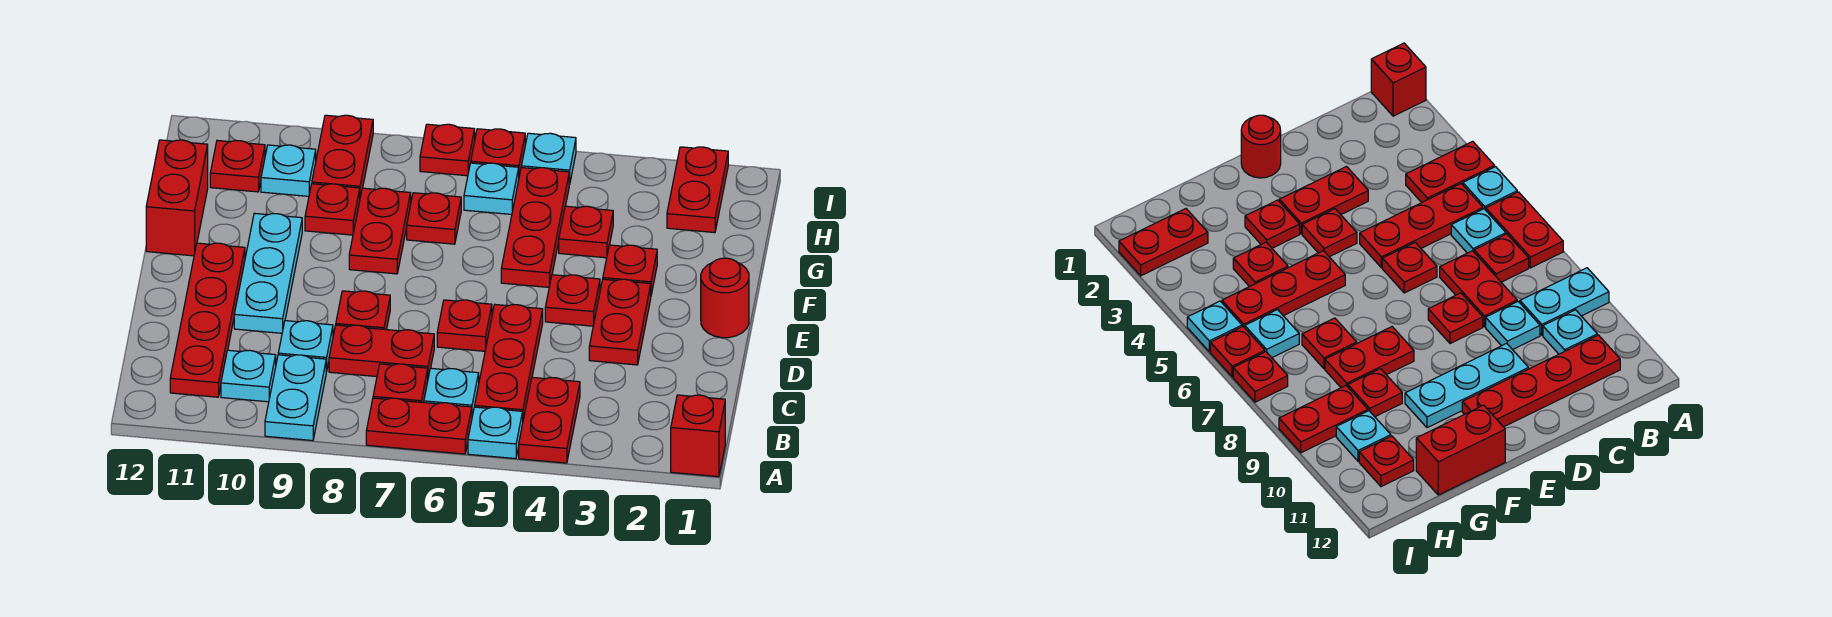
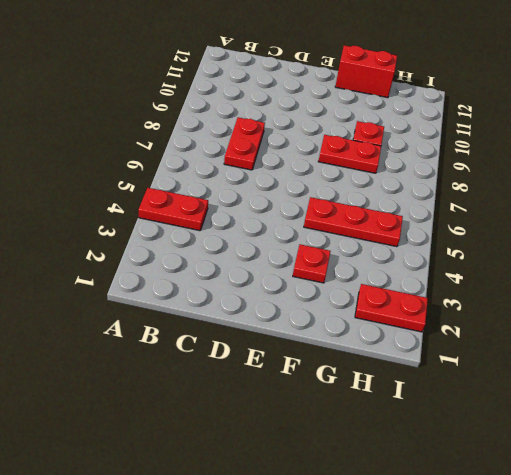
none -> red brick A1 level 1
none -> cyan plate A5 level 1
none -> red plate A6:A7 level 1
none -> cyan plate A9:B9 level 1

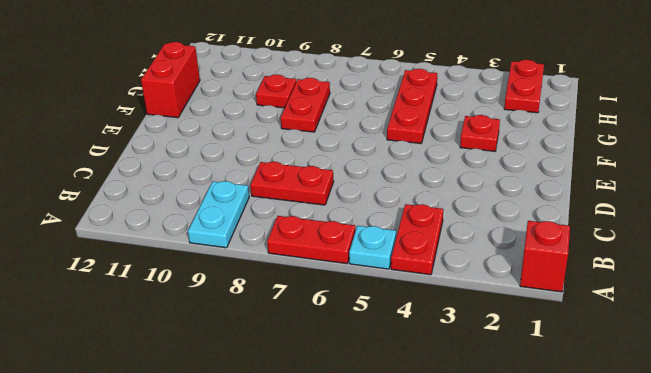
none -> red plate B5:D5 level 1
none -> cyan plate B6 level 1
none -> red plate B7 level 1
none -> cyan plate B10 level 1

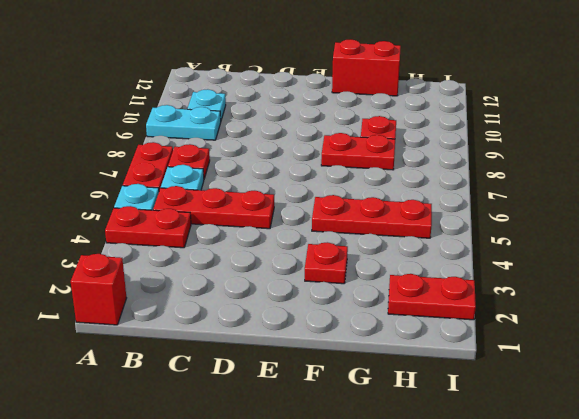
none -> red plate B11:E11 level 1
none -> red plate C7:C8 level 1
none -> cyan plate C9 level 1
none -> red plate D3:E3 level 1

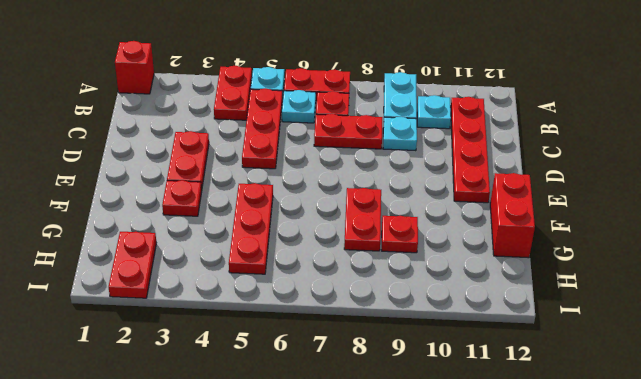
none -> red plate D6 level 1
none -> red plate D8 level 1
none -> cyan plate D10:F10 level 1
none -> red round brick E1 level 1

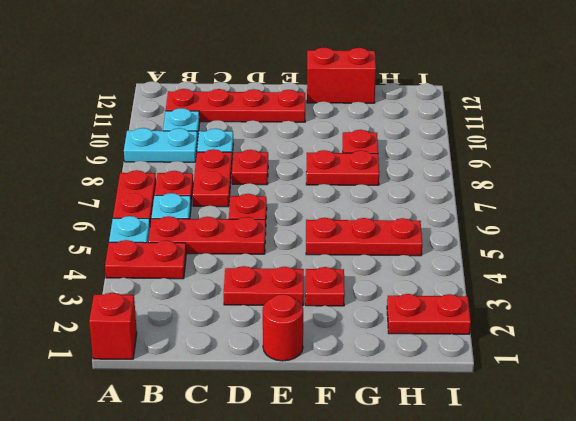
none -> cyan plate D10:F10 level 1
none -> red plate E4 level 1
none -> red plate G4 level 1
none -> red plate G7 level 1

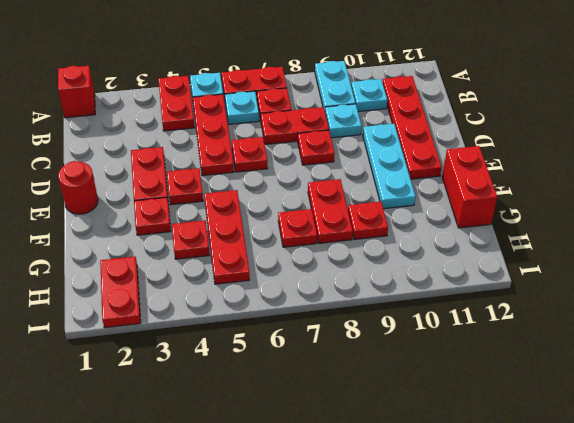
none -> cyan plate H6 level 1
none -> red plate H9:I9 level 1
none -> cyan plate H10 level 1
none -> red plate H11 level 1

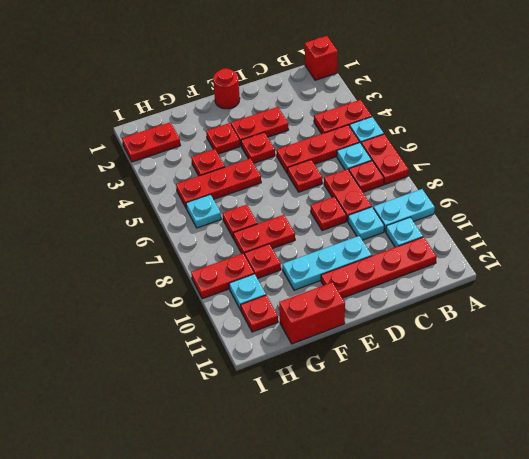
none -> cyan plate I5 level 1
none -> red plate I6 level 1
none -> red plate I7 level 1

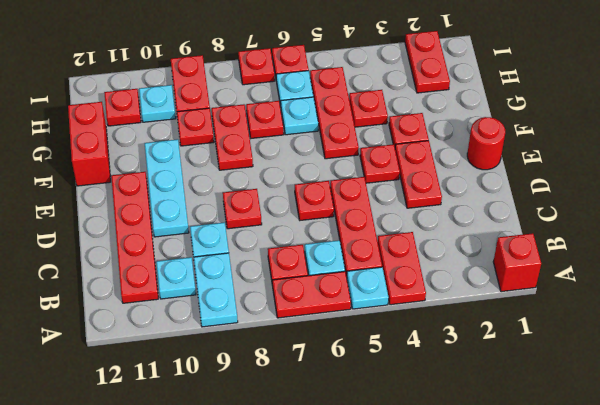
cyan plate G6 level 1 -> cyan plate I5 level 1
none -> red plate C7:C8 level 1

